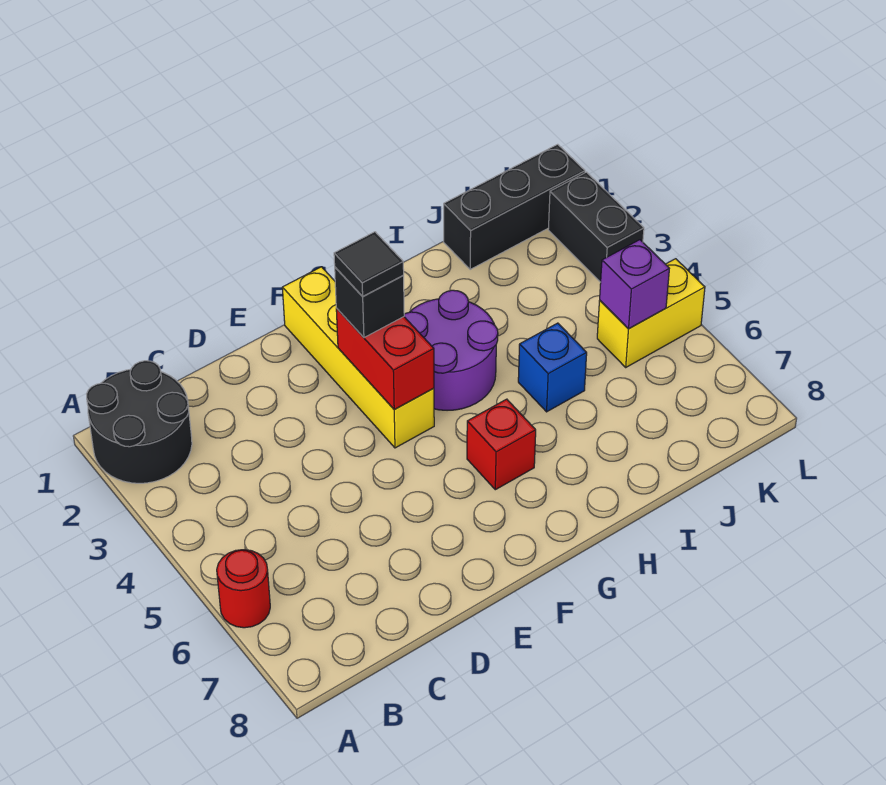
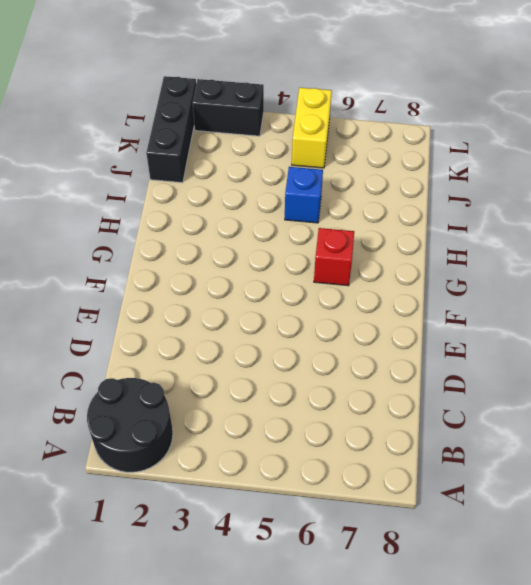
none -> red round brick A6 level 1
none -> yellow brick F1:F4 level 1
none -> purple round brick G3:H4 level 1

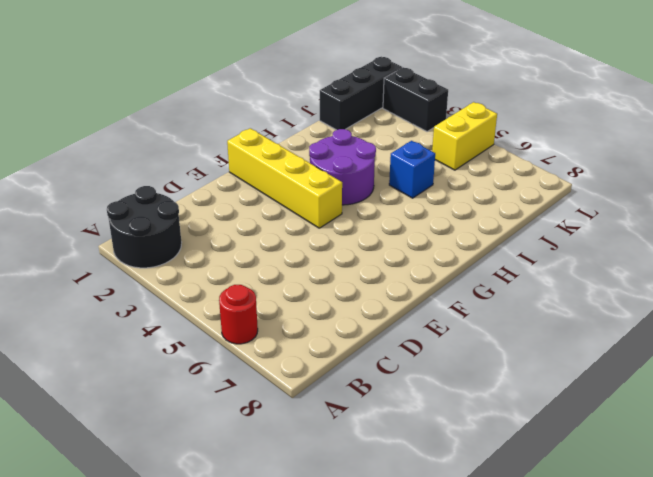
none -> red brick G6 level 1
none -> red brick F3:F4 level 2
none -> purple brick K5 level 2

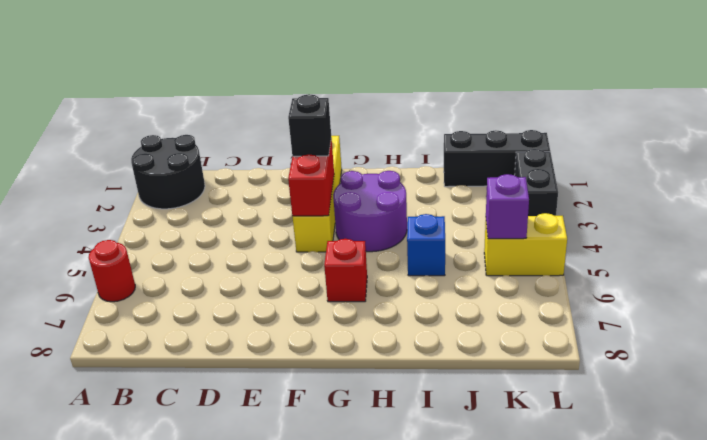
none -> black tile F3 level 4

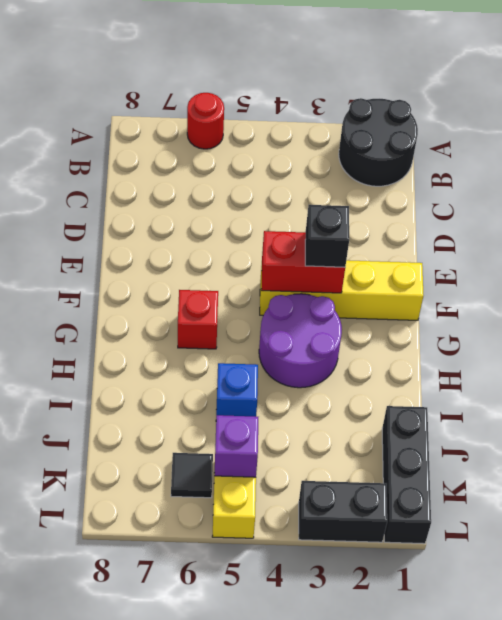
black tile K6 level 1 -> black tile F3 level 4

